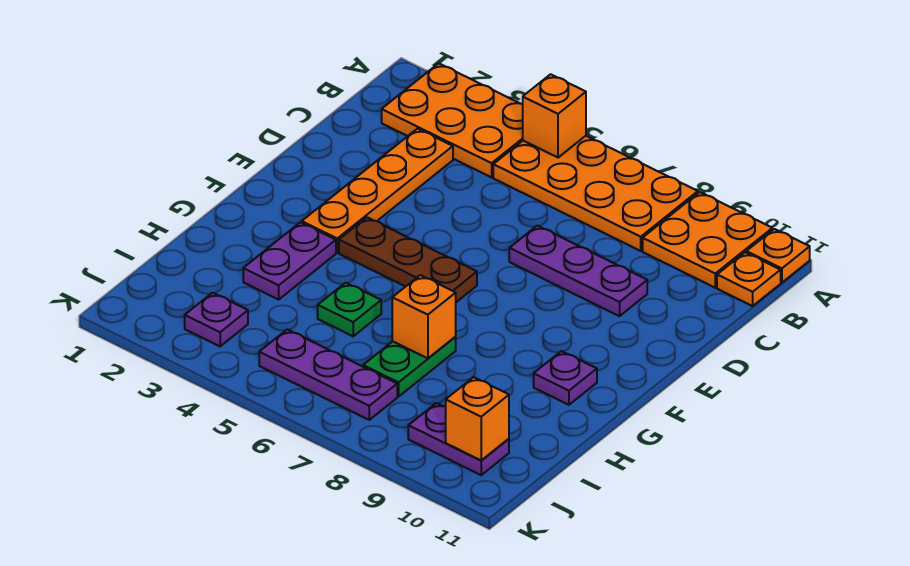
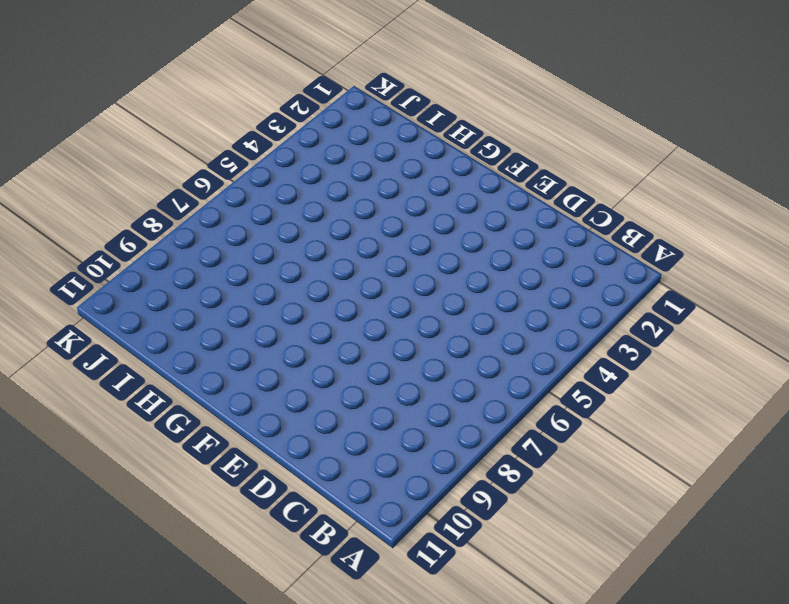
none -> orange plate A2:B4 level 1
none -> orange plate A5:B8 level 1
none -> orange plate A9:B10 level 1

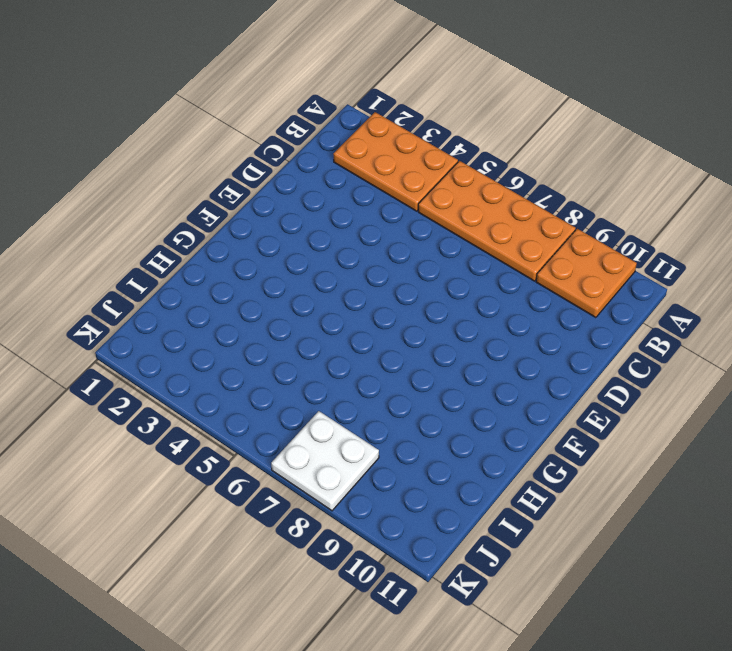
white plate J7:K8 level 1 -> purple plate J5:J7 level 1
none -> orange plate A11 level 1
none -> orange plate B11 level 1
none -> orange plate C3:F3 level 1

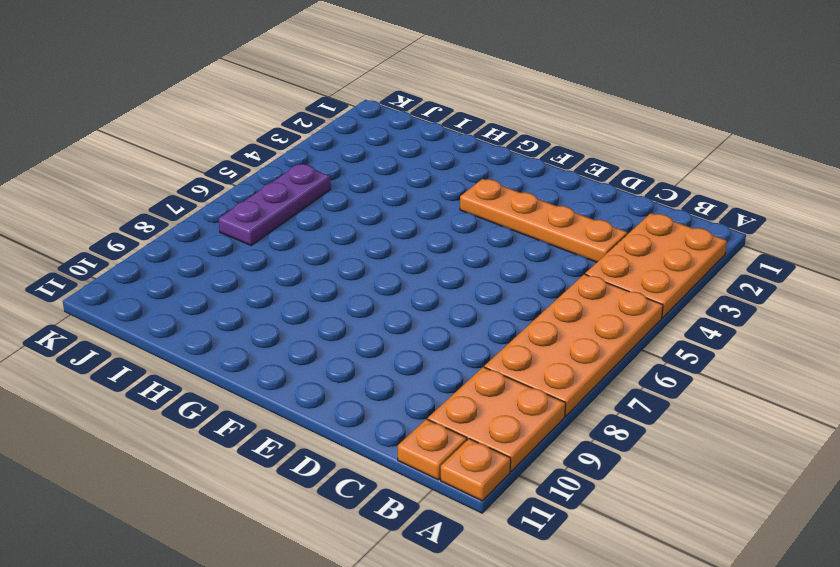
none -> purple plate D7:D9 level 1
none -> brown plate F4:F6 level 1
none -> purple plate G3:H3 level 1

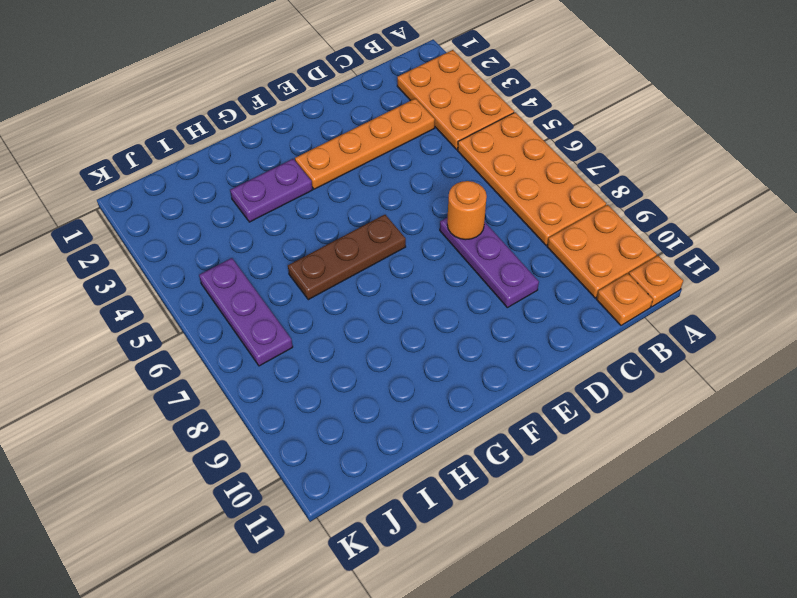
orange round brick D7 level 2 -> none
brown plate F6:H6 level 1 -> brown plate F4:F6 level 1
none -> purple plate G10 level 1
none -> green plate H5 level 1
none -> green plate H7:I7 level 1

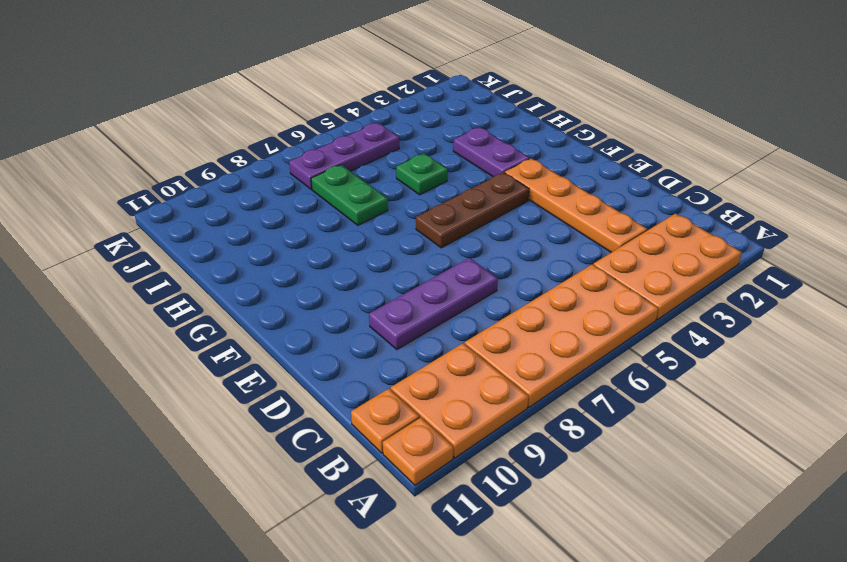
none -> purple plate G10 level 1
none -> purple plate J3 level 1
none -> purple plate J9:J10 level 1

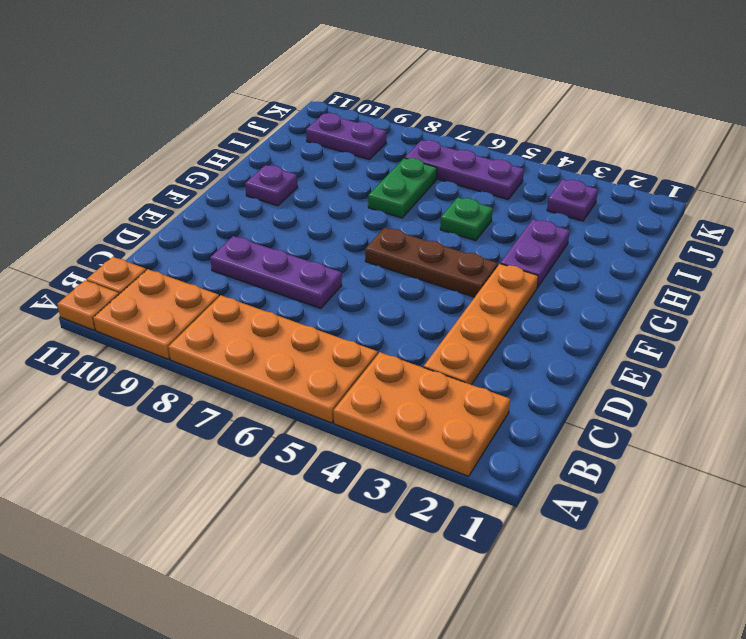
none -> orange brick A5 level 2
none -> orange brick H7 level 2
none -> orange brick J10 level 2

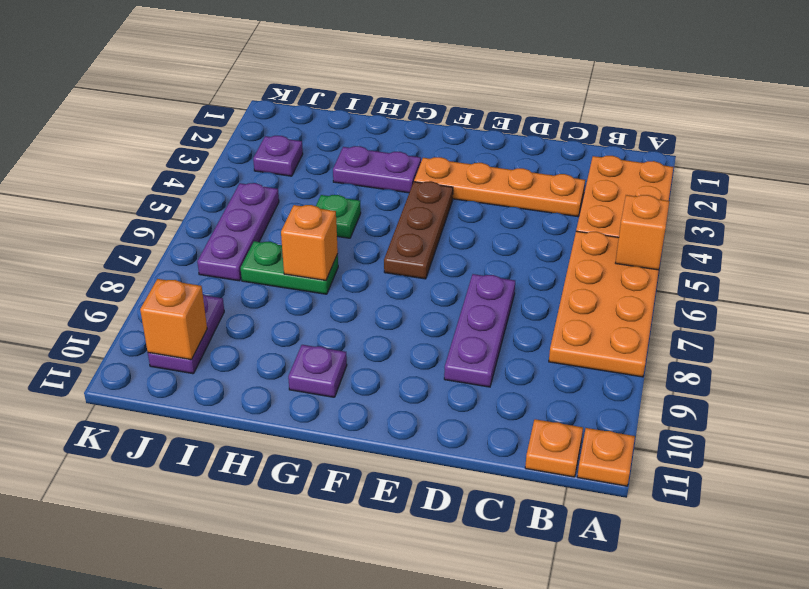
none -> orange plate A9:B10 level 1

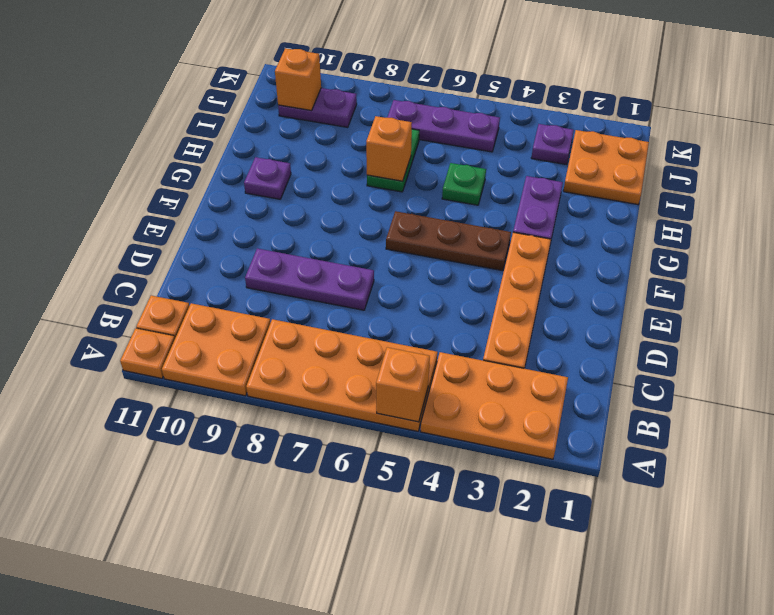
orange plate I1:J2 level 1 -> none

